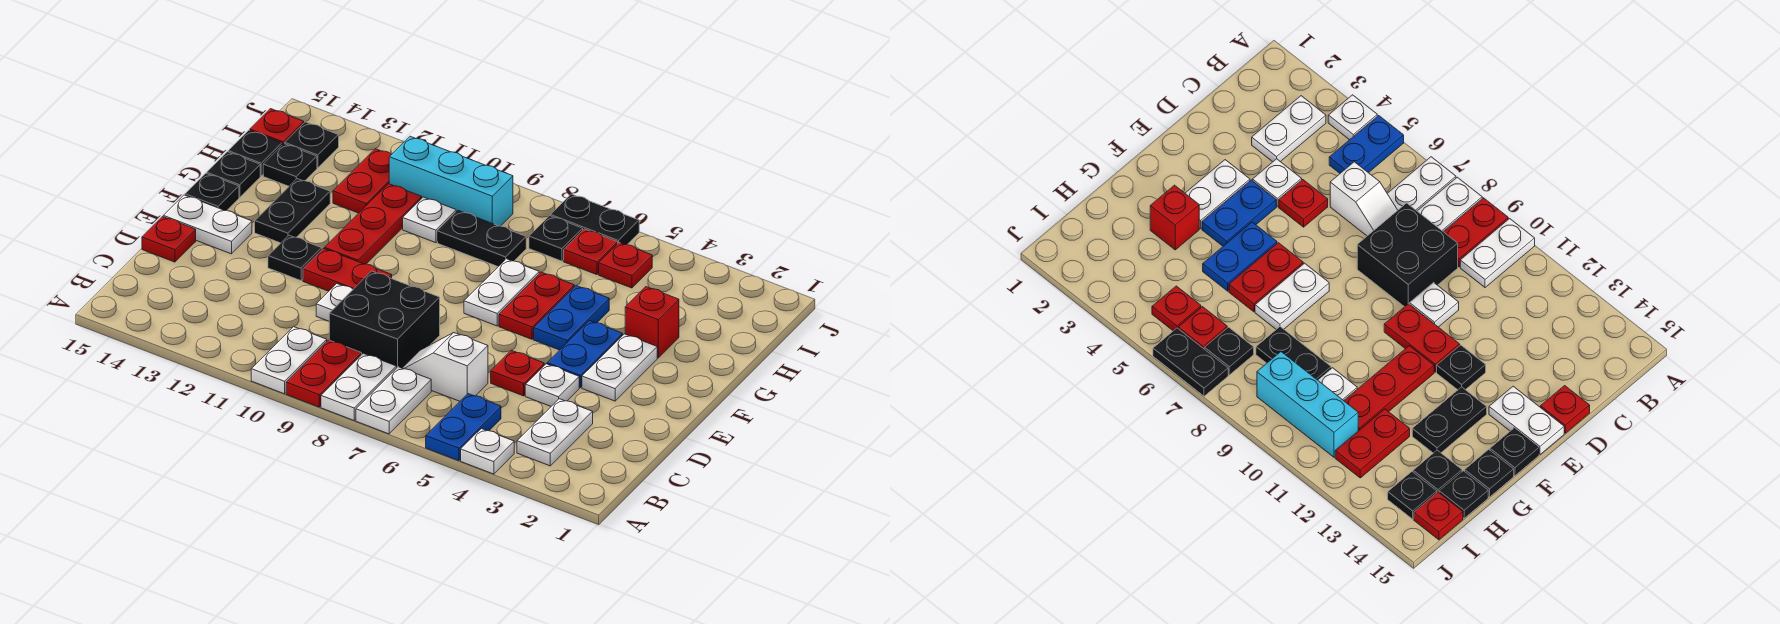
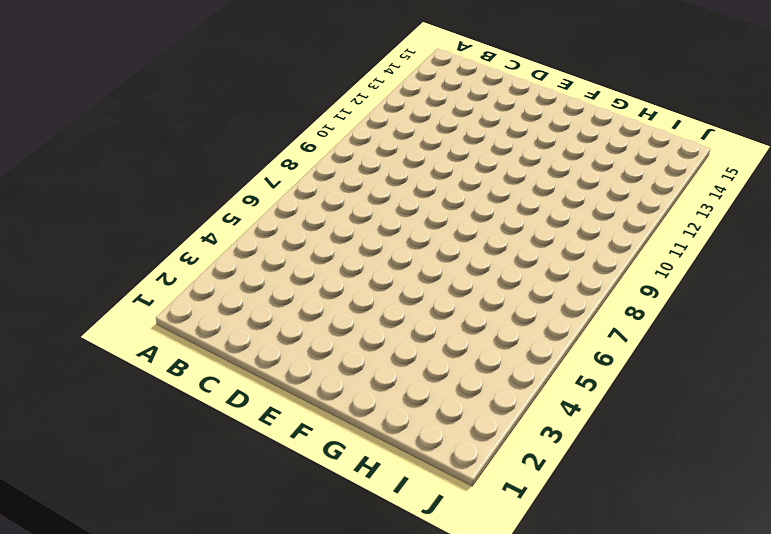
none -> white plate A4 level 1
none -> blue plate A5:B5 level 1
none -> white plate A7:B7 level 1
none -> white plate A8:B8 level 1

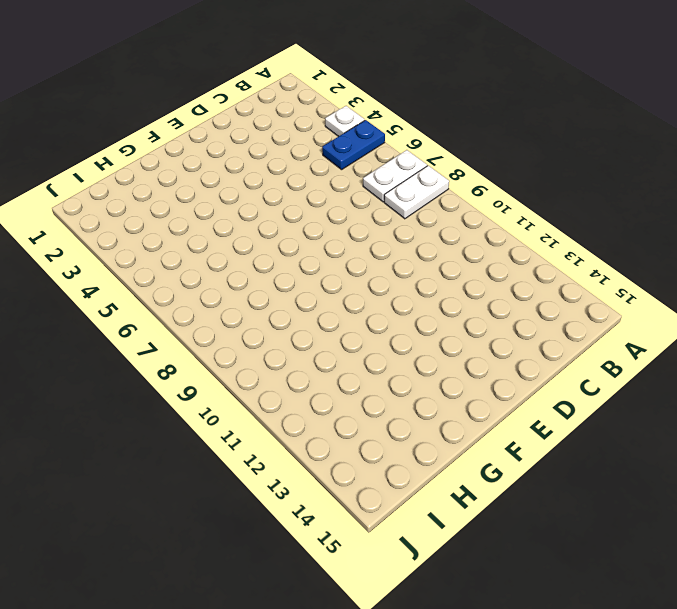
none -> red plate A9:B9 level 1
none -> white plate A10:B10 level 1
none -> white plate B3:C3 level 1
none -> white slope C6:C7 level 1 top 6

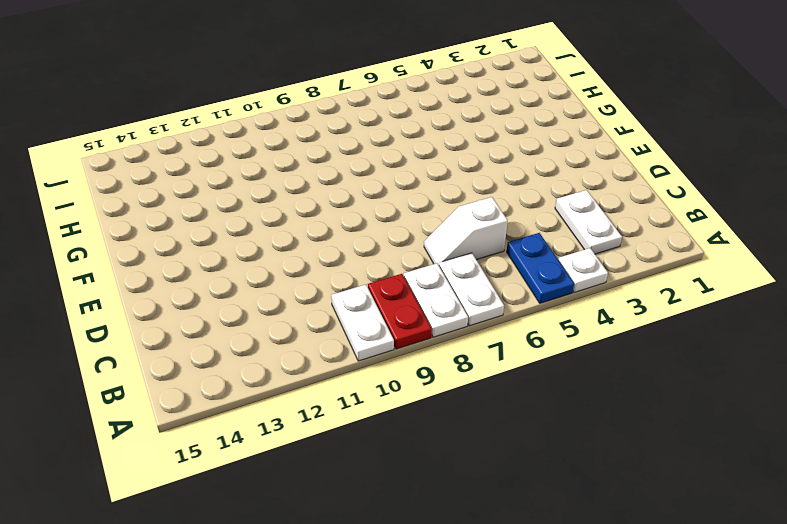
none -> black brick C8:D9 level 1
none -> white plate D4 level 1
none -> red plate D5 level 1
none -> white plate D10 level 1

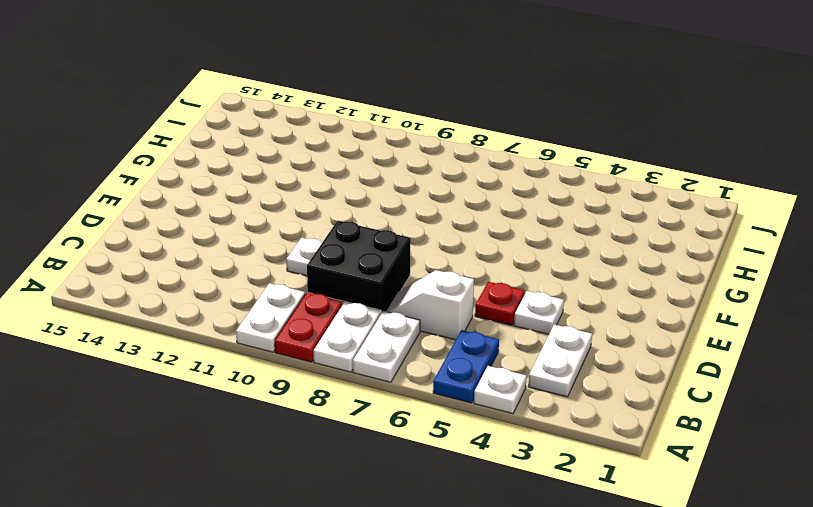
none -> red plate D15 level 1
none -> white plate E3:F3 level 1
none -> blue plate E4:F4 level 1
none -> red plate E10:E11 level 1

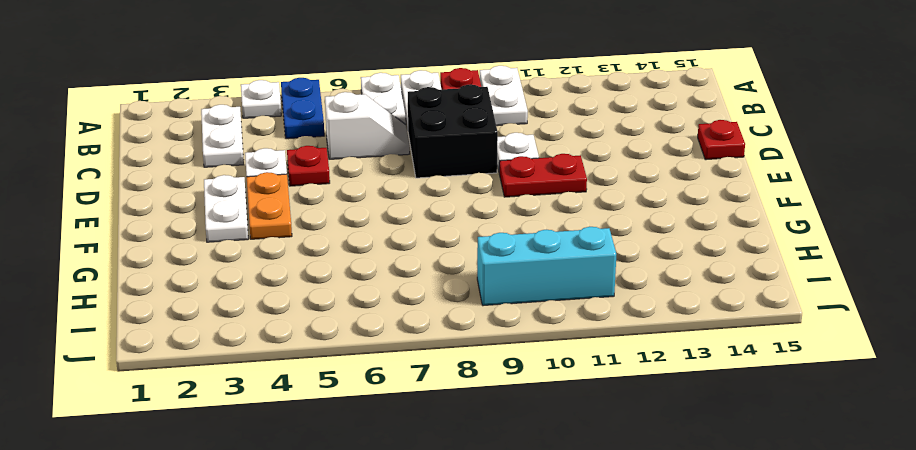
orange plate E4:F4 level 1 -> blue plate E4:F4 level 1
none -> black plate E12 level 1
none -> white plate E14:E15 level 1
none -> blue plate F5:G5 level 1
none -> red plate F6:G6 level 1

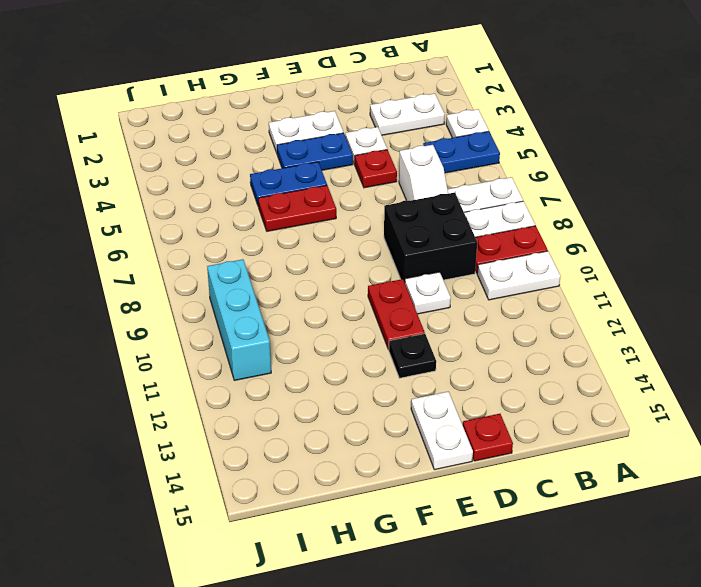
none -> white plate F7:G7 level 1
none -> red plate F11:H11 level 1
none -> black plate F13:G13 level 1
none -> black plate F15 level 1

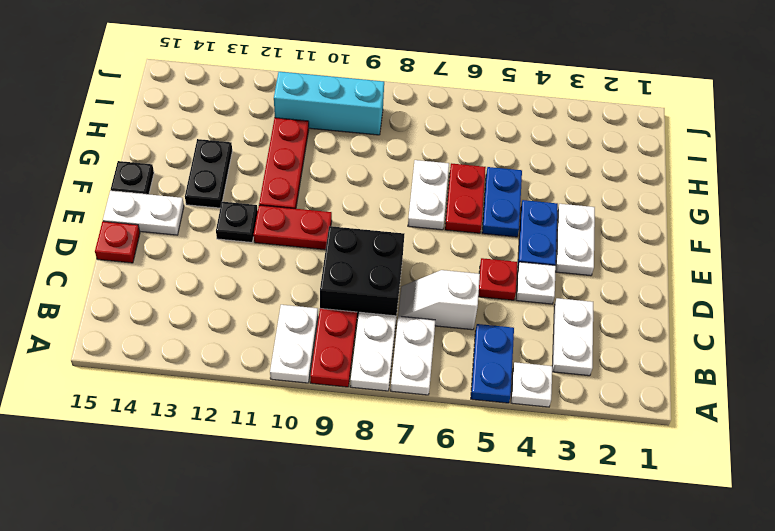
none -> white plate D10 level 1
none -> red brick G3 level 1
none -> black plate G15 level 1
none -> black plate H8:H9 level 1

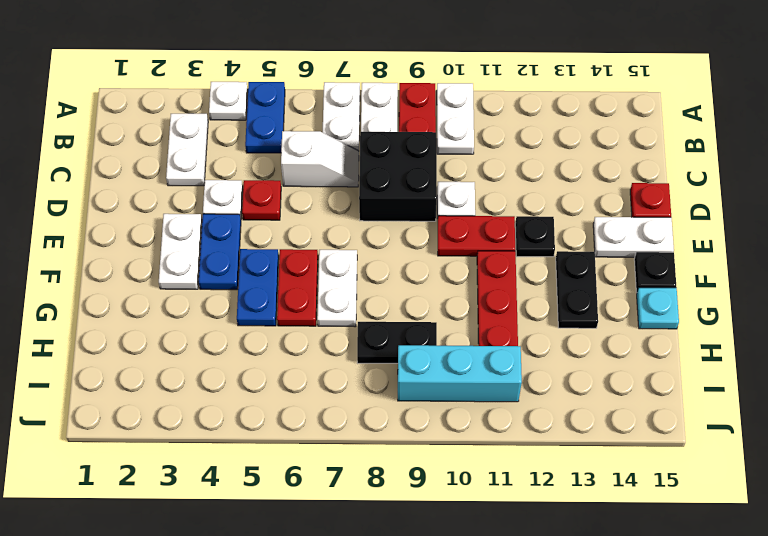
cyan plate G15 level 1 -> black plate G15 level 1
none -> red brick G3 level 1
none -> white plate H10 level 1
none -> red plate H12:I12 level 1
none -> black plate H14 level 1

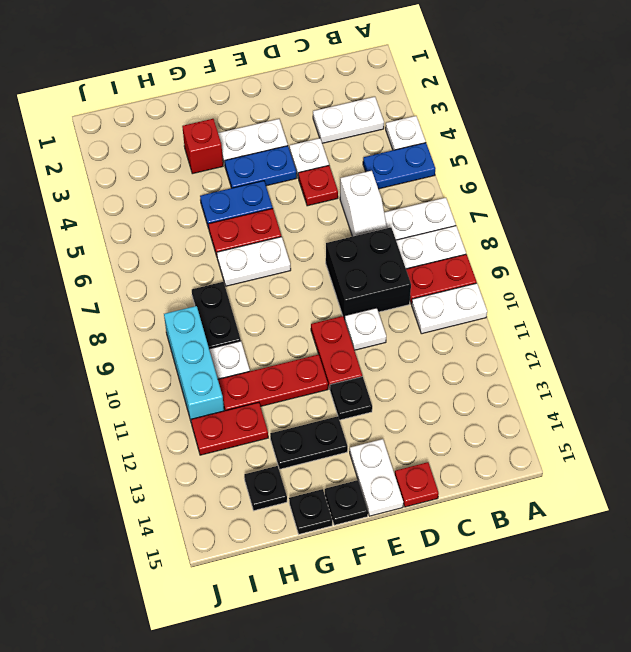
none -> black plate H15 level 1
none -> red plate I5 level 1
none -> red plate I6 level 1
none -> black plate I7 level 1

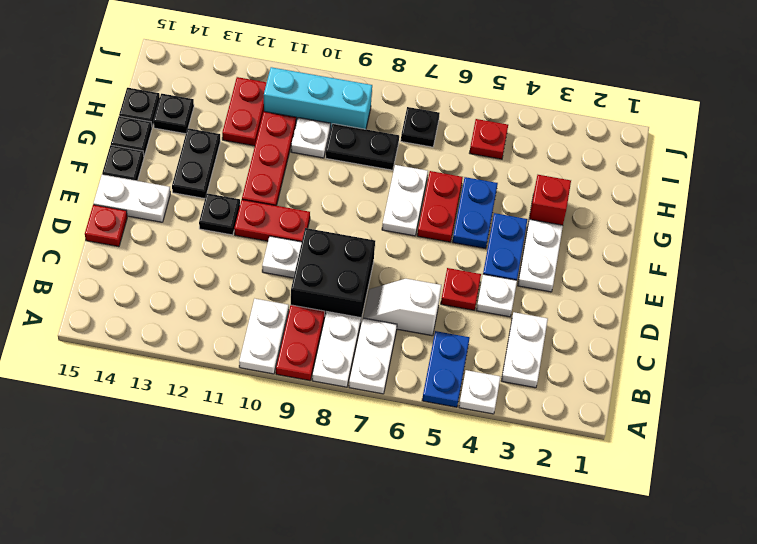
none -> red plate I6 level 1
none -> black plate I14 level 1
none -> red plate I15 level 1
none -> black plate J6:J7 level 1

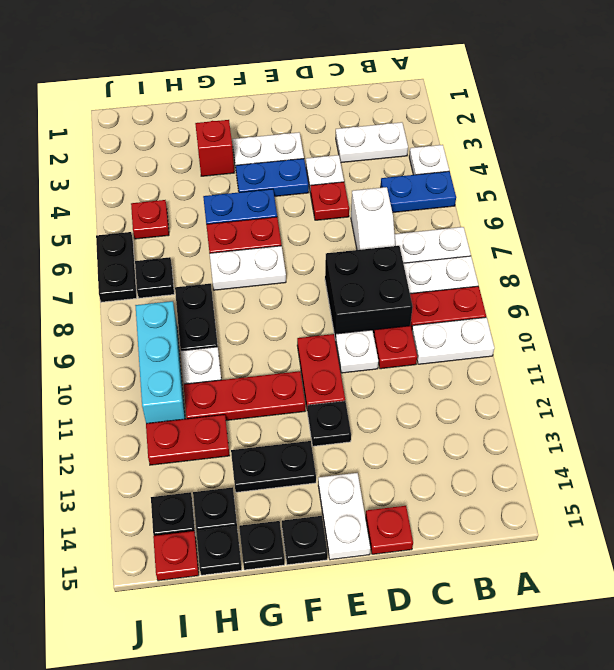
red plate C10 level 1 -> red plate I6 level 1

